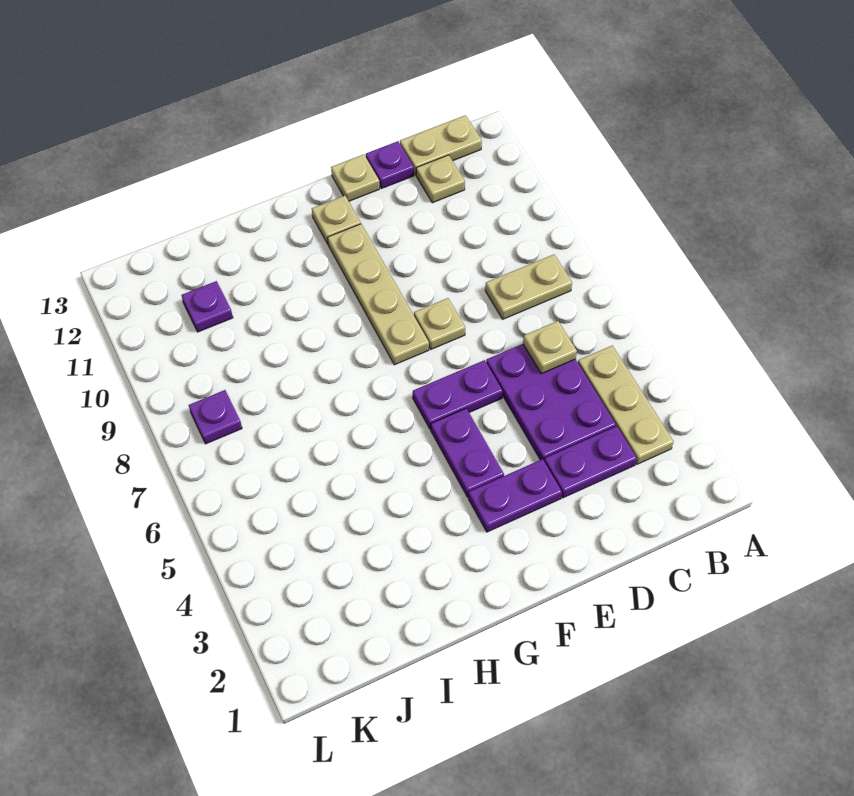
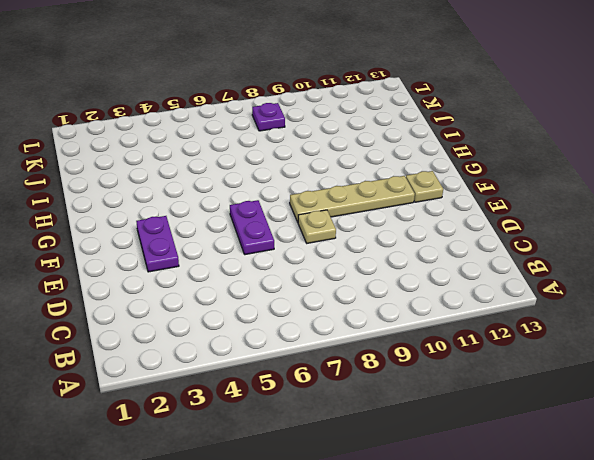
none -> tan plate B3:B5 level 1
none -> tan plate B8:C8 level 1
none -> tan plate B13:C13 level 1

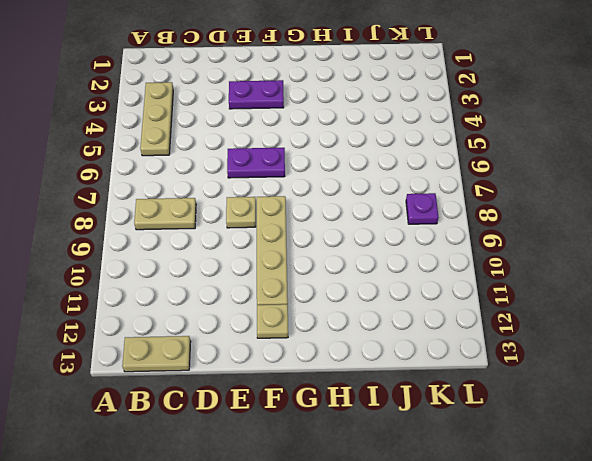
none -> purple plate C3:D3 level 1
none -> purple plate C4:D6 level 1
none -> tan plate C12 level 1

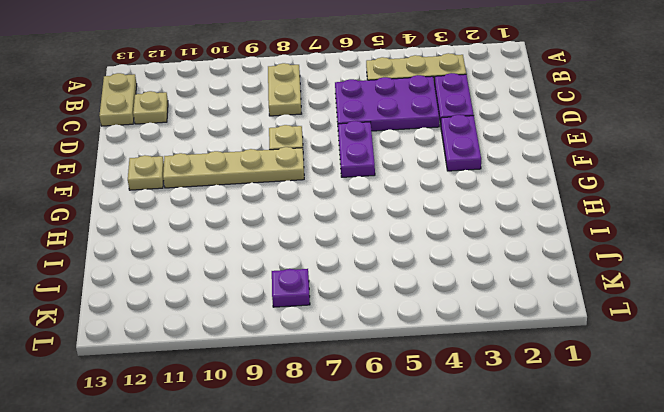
none -> purple plate D13 level 1
none -> tan plate E13 level 1
none -> purple plate F4:F5 level 1

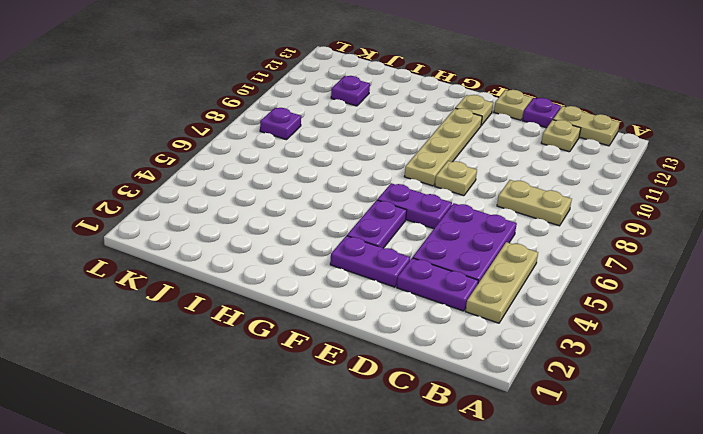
none -> tan plate C6 level 2

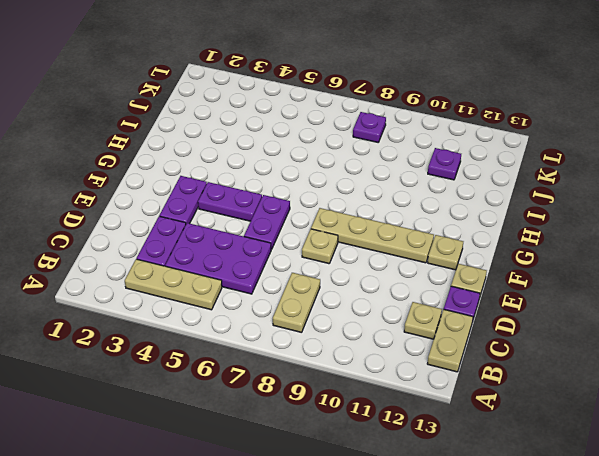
none -> tan plate C6 level 2

